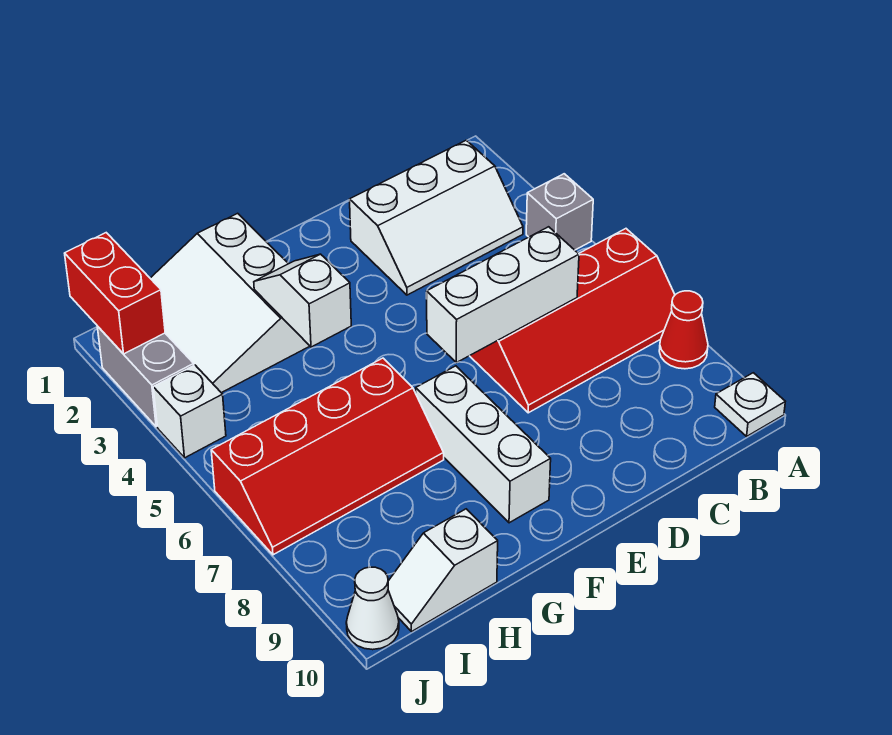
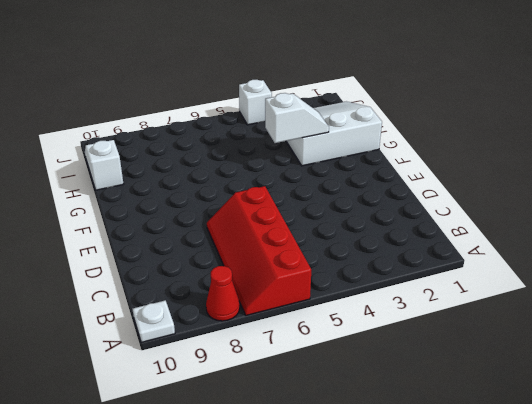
none -> grey brick A4 level 1
none -> white slope B2:D3 level 1 top 2
none -> white brick F7:F9 level 1

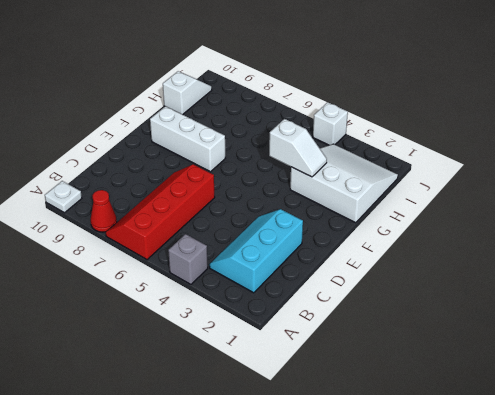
cyan slope B2:D3 level 1 top 2 -> white slope B2:D3 level 1 top 2
none -> red slope G6:J7 level 1 top 6
none -> grey brick J2:J3 level 1
none -> white cone J10 level 1

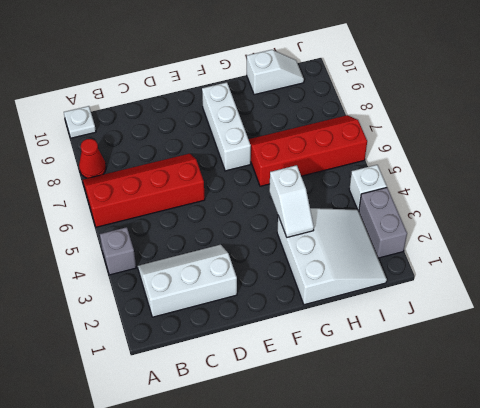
none -> white cone J10 level 1
none -> white brick C6:E6 level 2
none -> red brick J1:J2 level 2

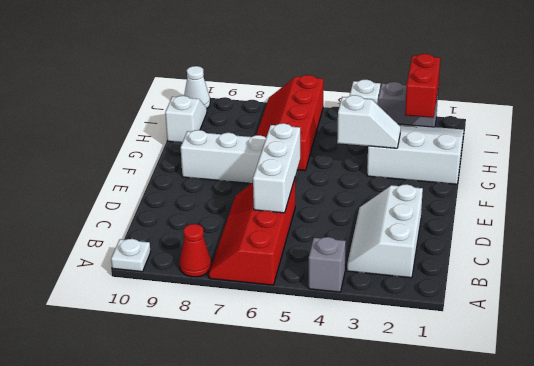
red brick I2:J2 level 2 -> red brick J1:J2 level 2

